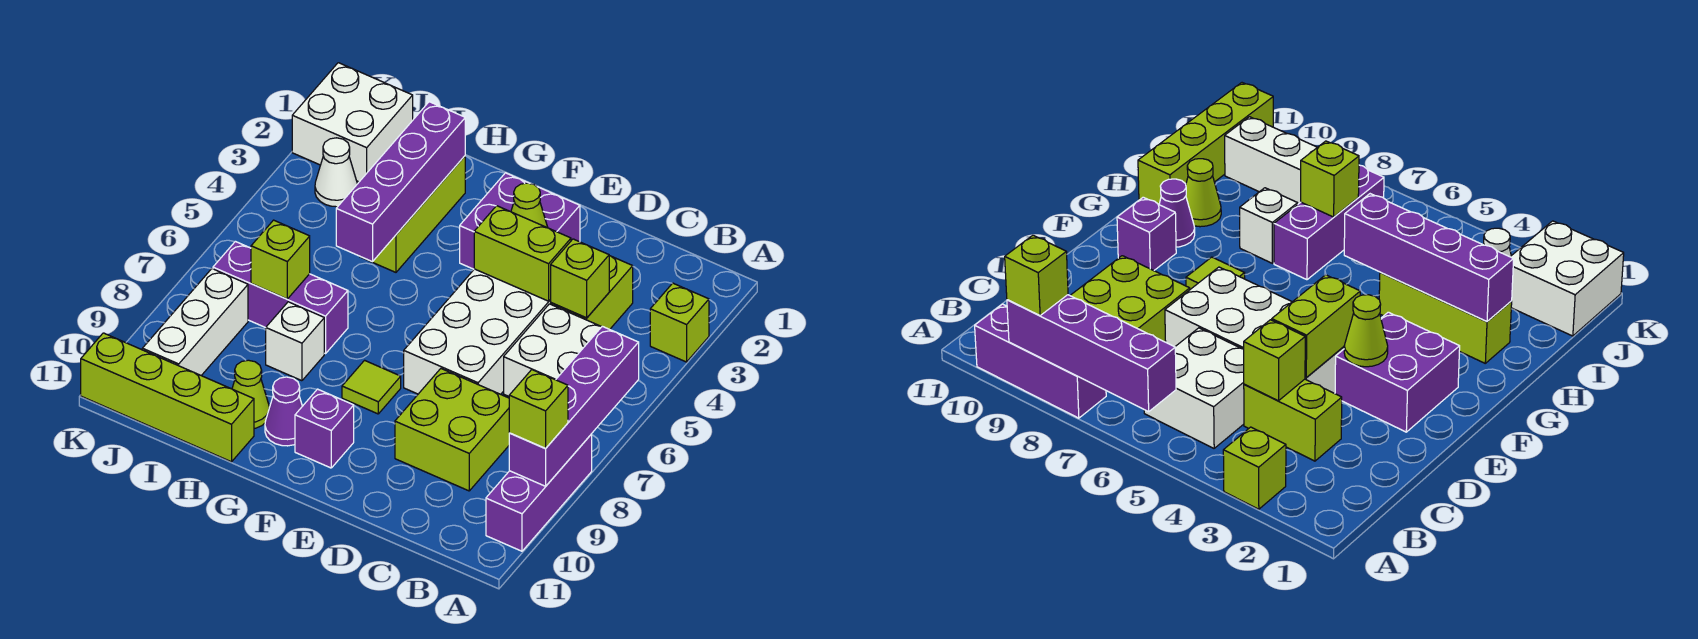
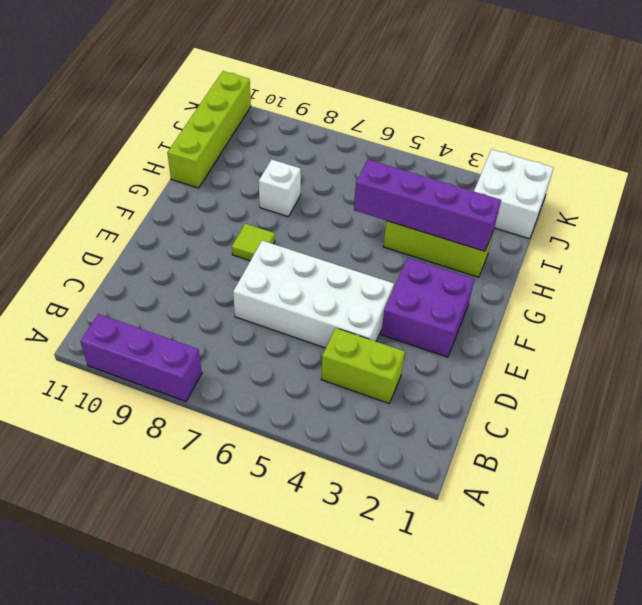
none -> lime brick A3 level 1
none -> white brick B5:C6 level 1
none -> lime brick C8:D9 level 1

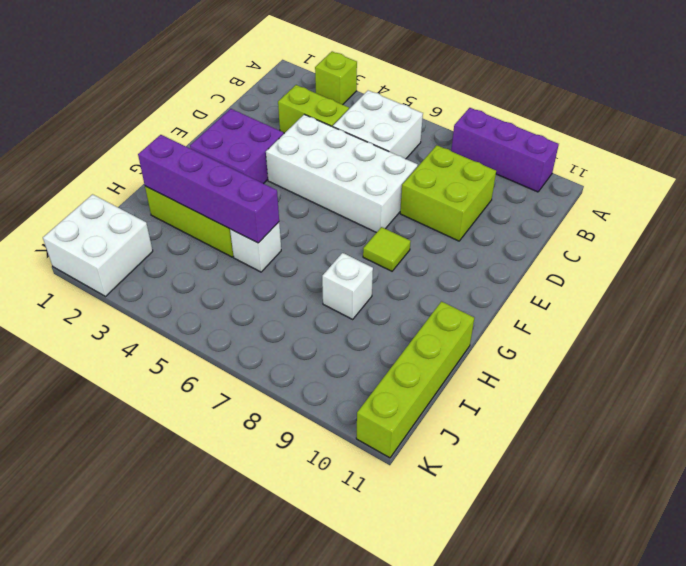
white brick H5 level 1 -> none
none -> purple brick F10 level 1
none -> purple cone G10 level 1
none -> purple brick H7:J7 level 1

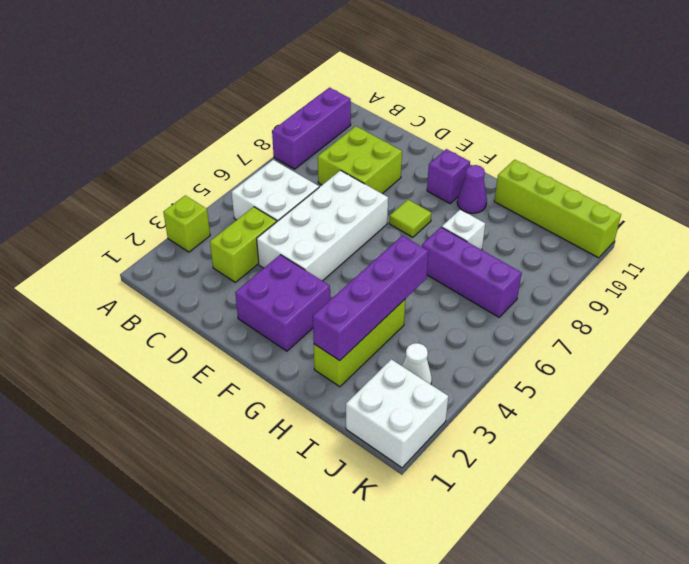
none -> lime cone H10 level 1
none -> white brick J8:J10 level 1
none -> purple brick A6:A9 level 2

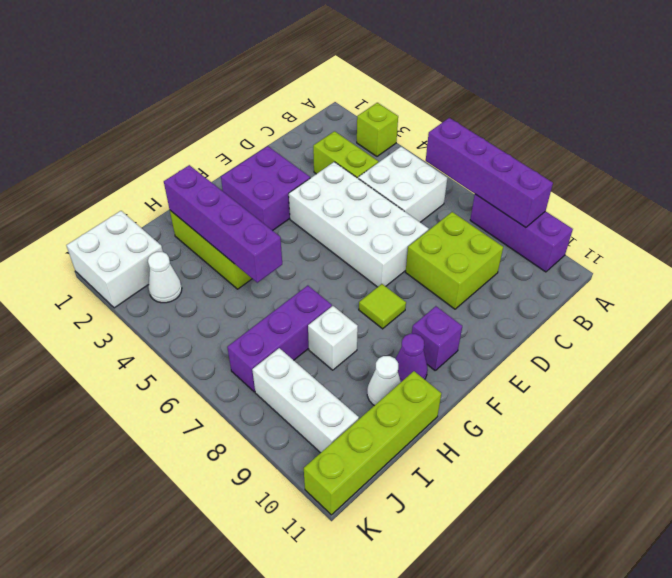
white cone H10 level 1 -> lime cone H10 level 1
none -> lime brick C4 level 2
none -> lime brick D4:E4 level 2
none -> lime cone E3 level 2

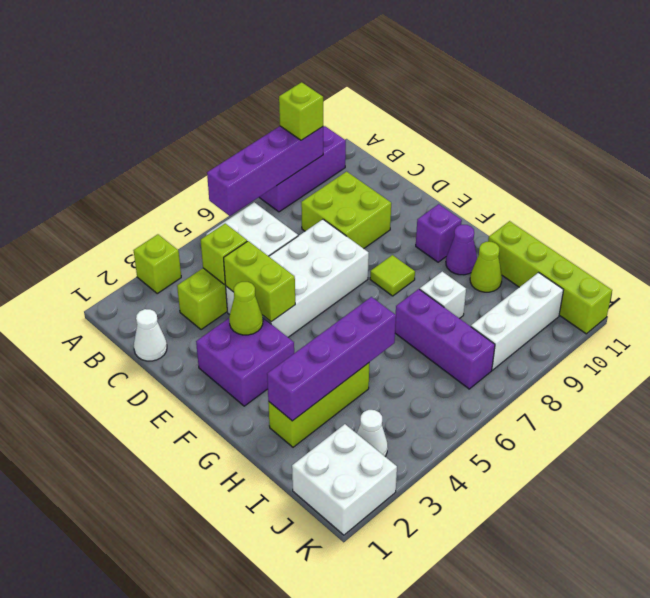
white cone C1 level 1 -> none
none -> lime brick I7 level 2

